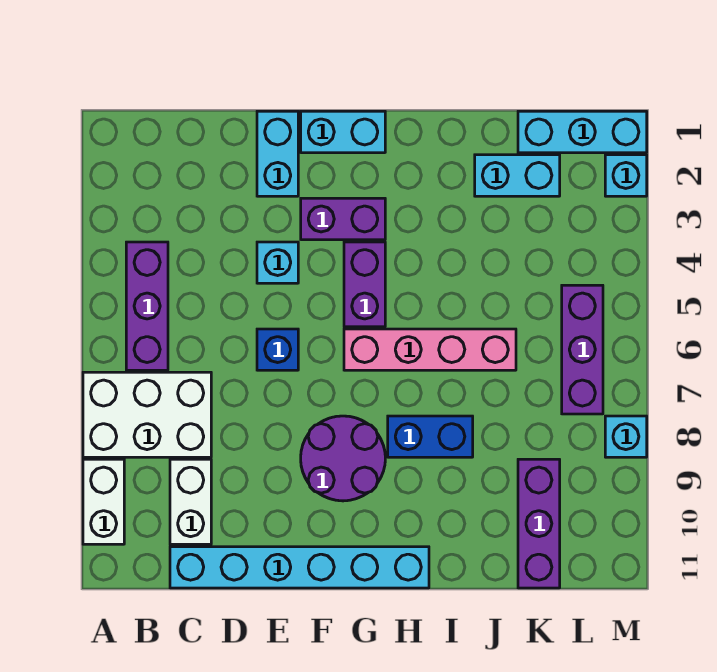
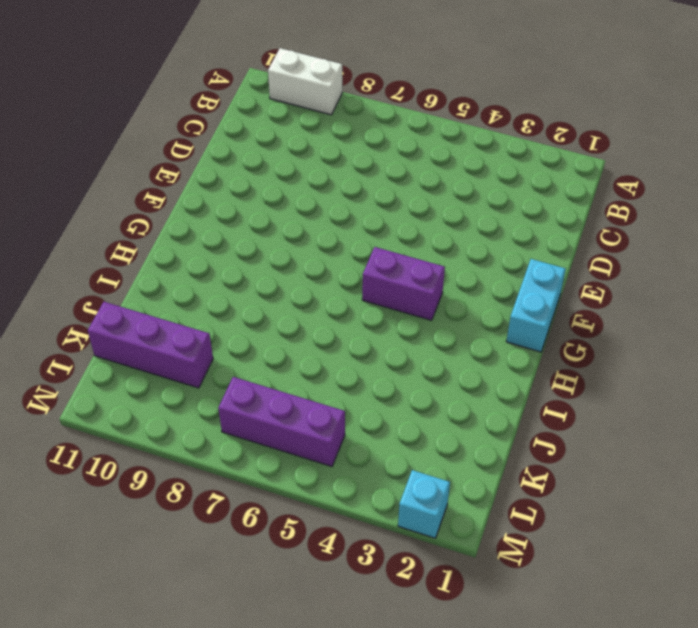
none -> white brick A7:C8 level 1
none -> purple brick B4:B6 level 1
none -> white brick C9:C10 level 1

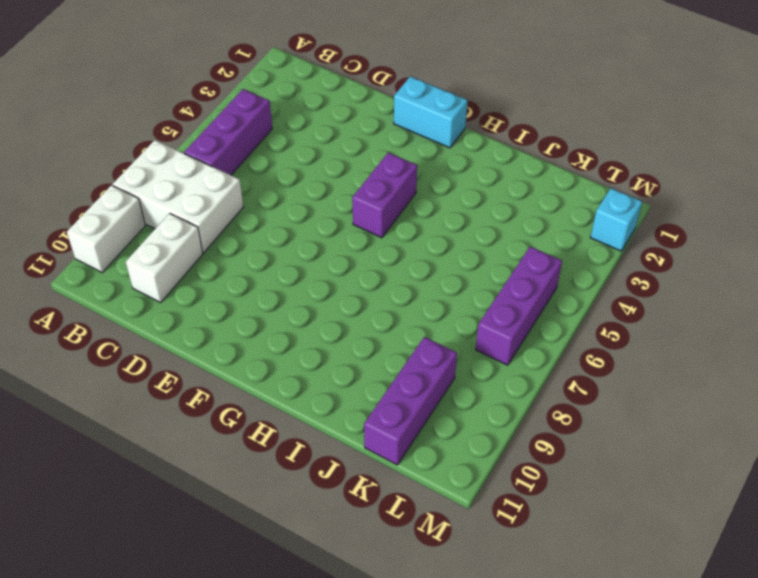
none -> cyan brick C11:H11 level 1
none -> cyan brick E1:E2 level 1
none -> cyan brick E4 level 1

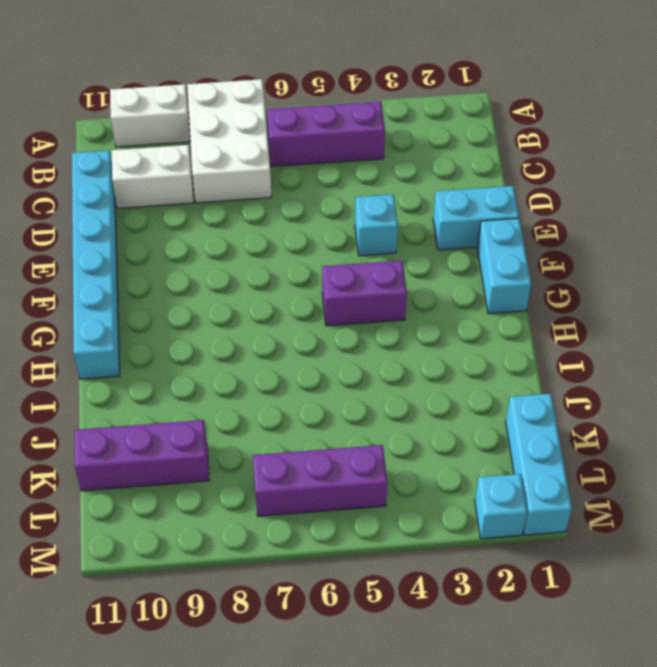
none -> blue brick E6 level 1
none -> purple brick F3:G3 level 1
none -> purple round brick F8:G9 level 1

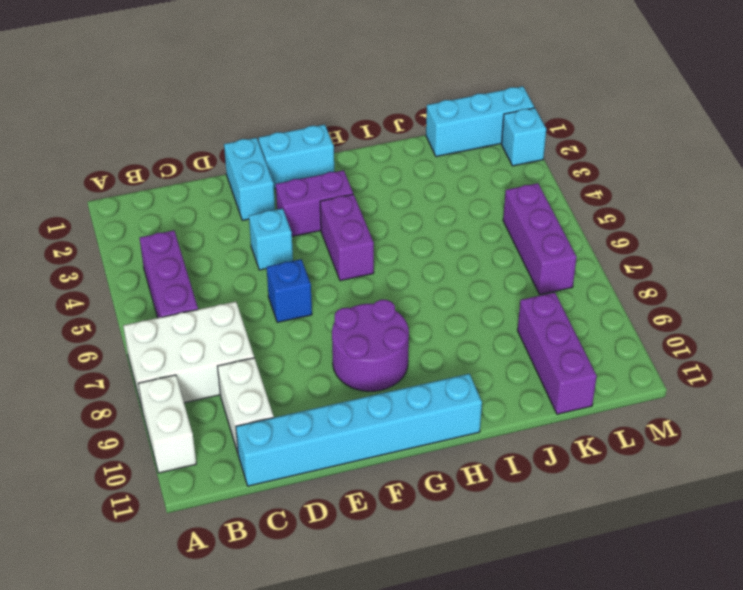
none -> pink brick G6:J6 level 1
none -> blue brick H8:I8 level 1
none -> cyan brick J2:K2 level 1

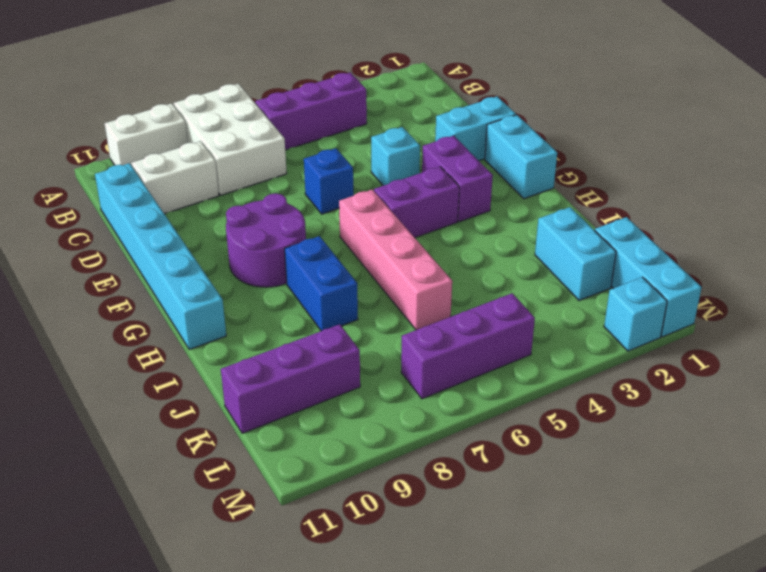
none -> cyan brick M8 level 1

